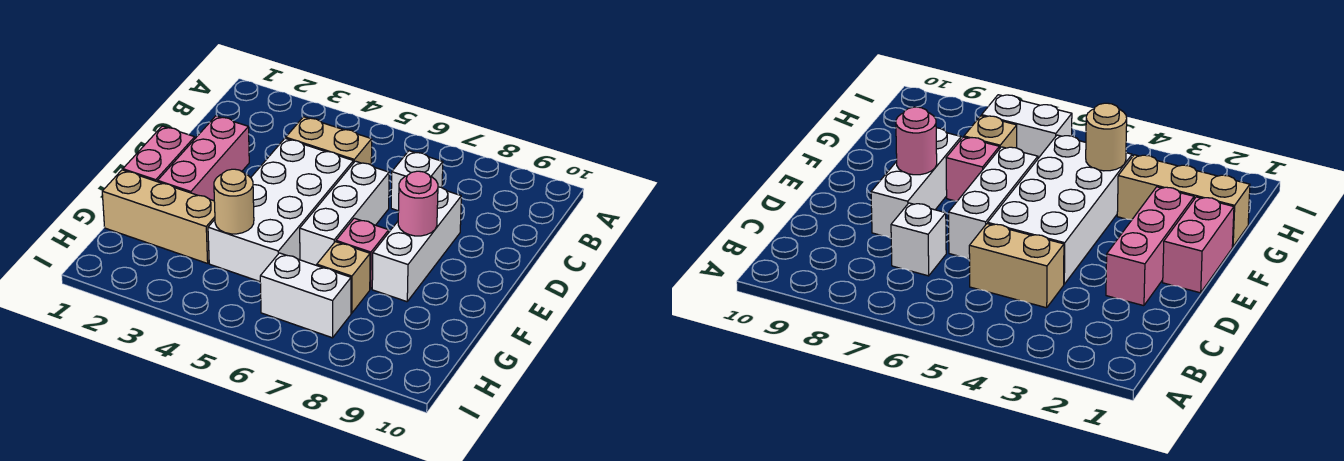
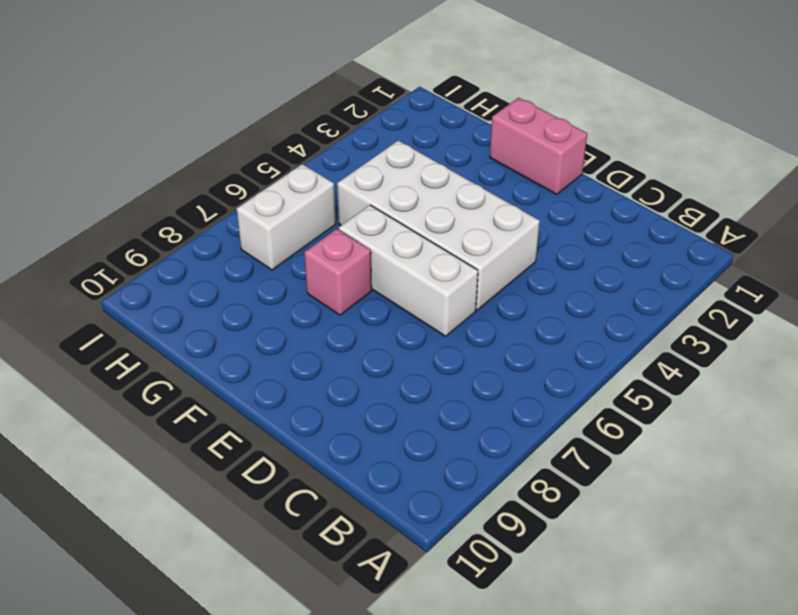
none -> tan brick C4:C5 level 1
none -> white brick C7 level 1
none -> pink brick D2:F2 level 1

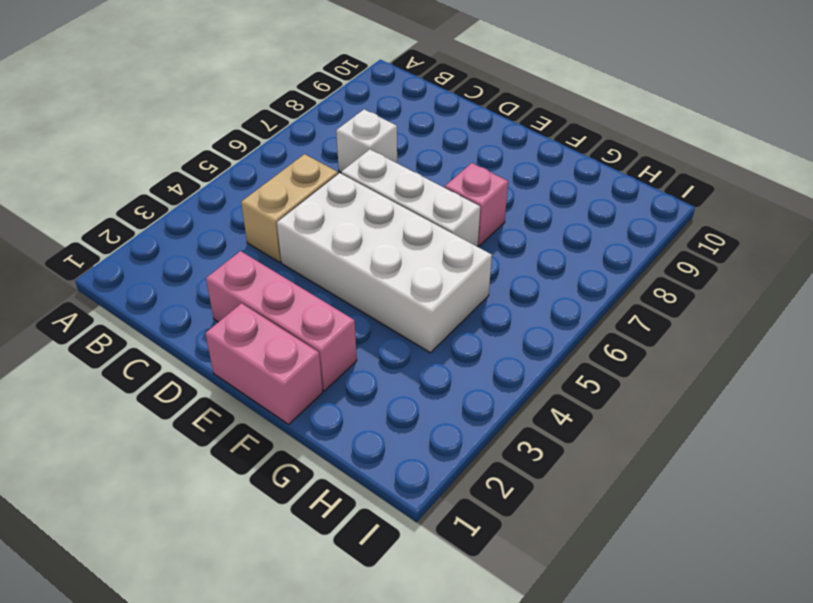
none -> white brick D8:F8 level 1
none -> tan brick G1:G3 level 1
none -> tan brick G7 level 1

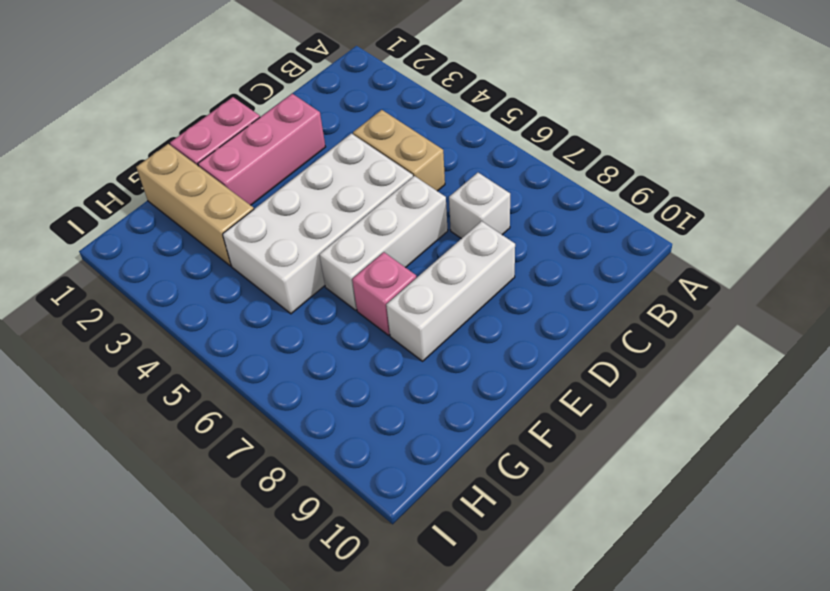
none -> tan brick G7 level 1
none -> white brick H6:H7 level 1
none -> pink round brick E8 level 2

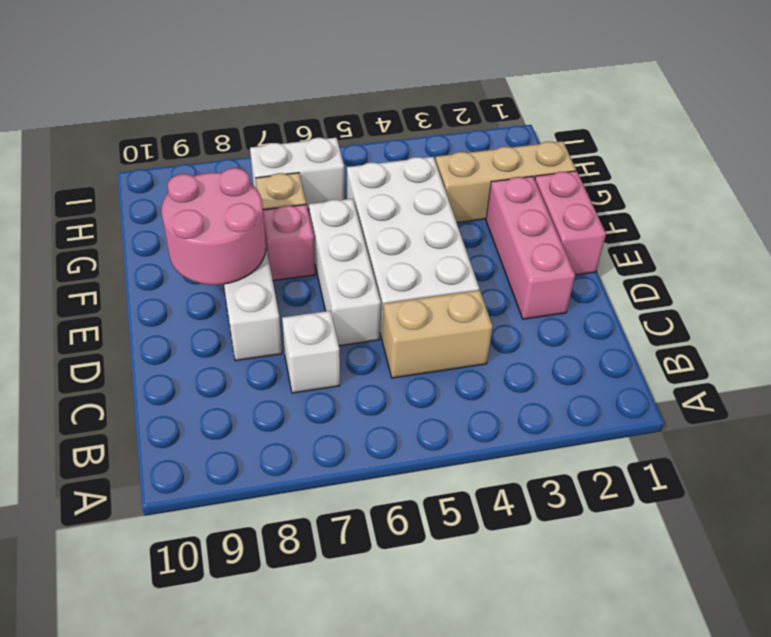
pink round brick E8:F9 level 2 -> pink round brick E8 level 2
none -> tan round brick G4 level 2

